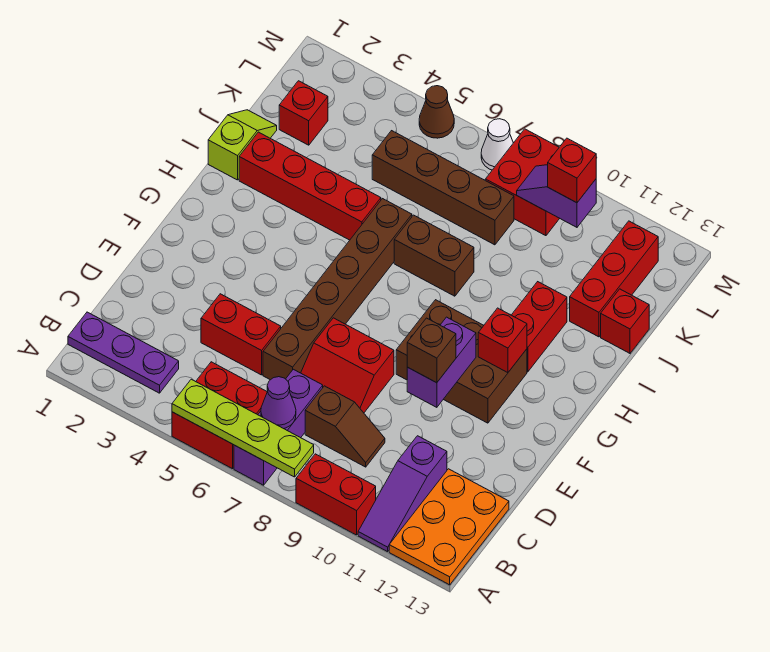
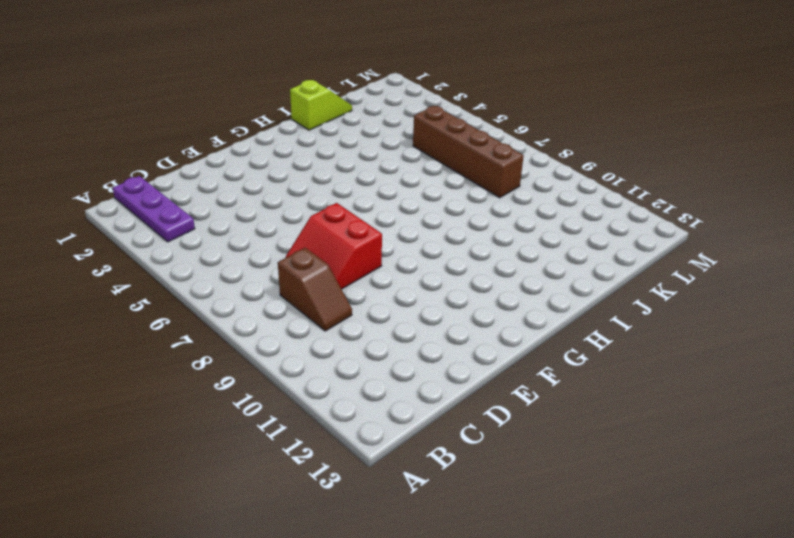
none -> red brick A5:B6 level 1
none -> purple brick A7:C7 level 1
none -> red brick A9:A10 level 1

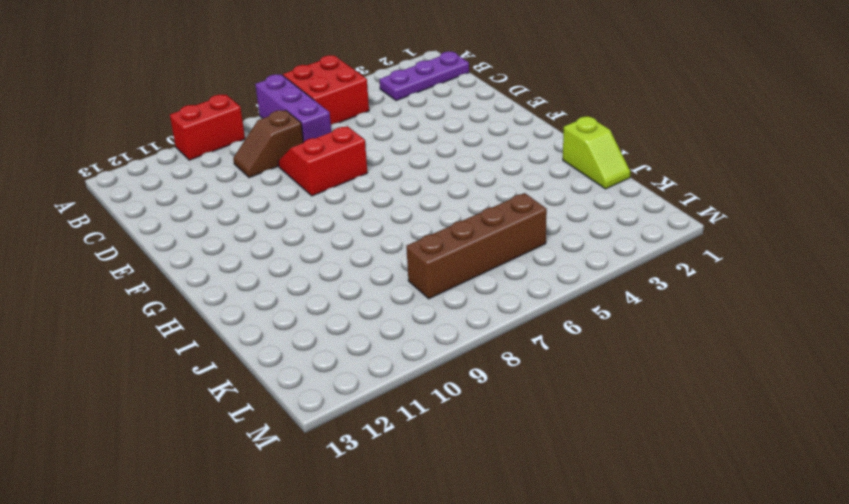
none -> purple slope A11:C11 level 1 top C
none -> orange plate A12:C13 level 1
none -> red brick D4:D5 level 1

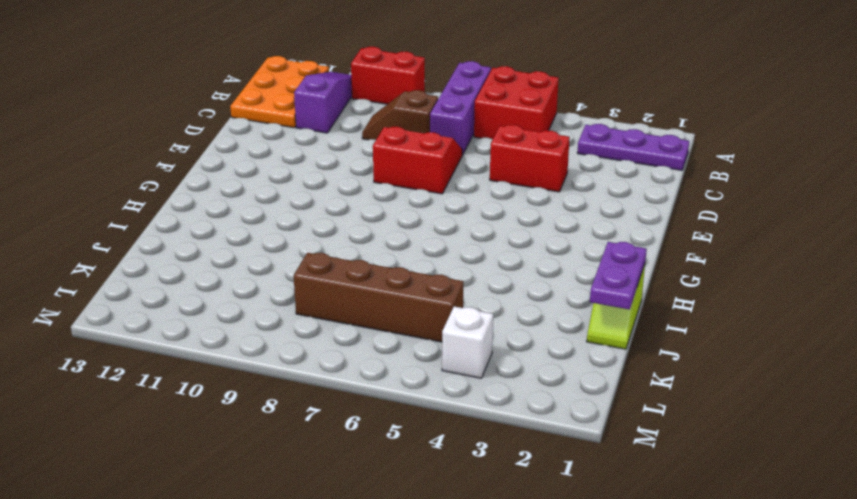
purple plate I1:J1 level 2 -> none
white brick L4 level 1 -> none
none -> brown brick D6:I6 level 1
none -> brown brick F9:G11 level 1
none -> red brick H11:I11 level 1

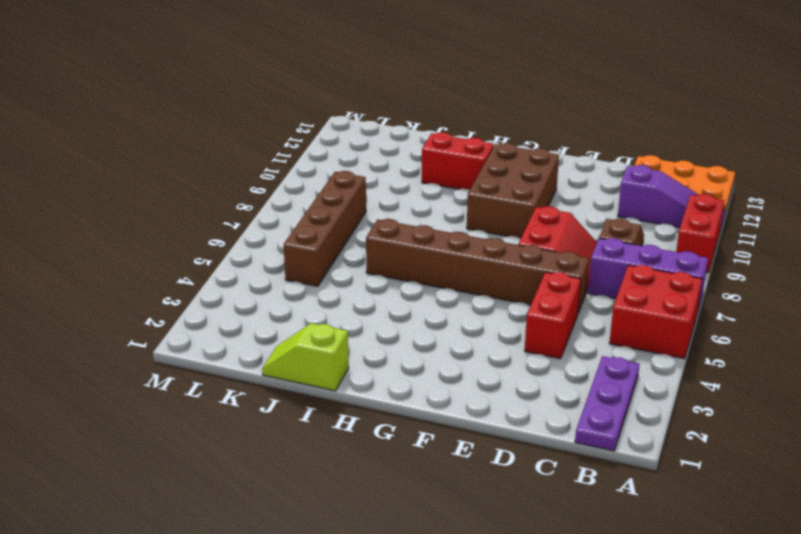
none -> red brick I2:I5 level 1
none -> brown brick I7:I8 level 1
none -> red brick J12:L12 level 1

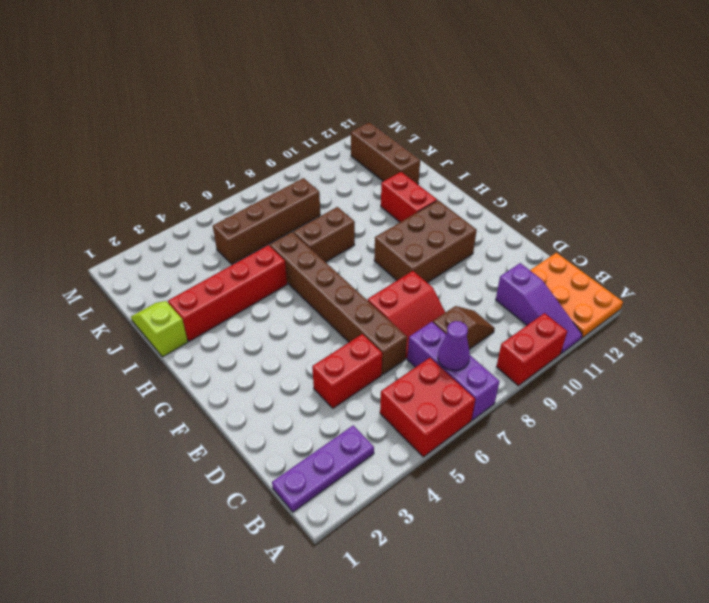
brown brick J12:L12 level 1 -> red brick J12:L12 level 1
none -> red brick J13 level 1
none -> red brick K2 level 1
none -> red brick L8:M9 level 1

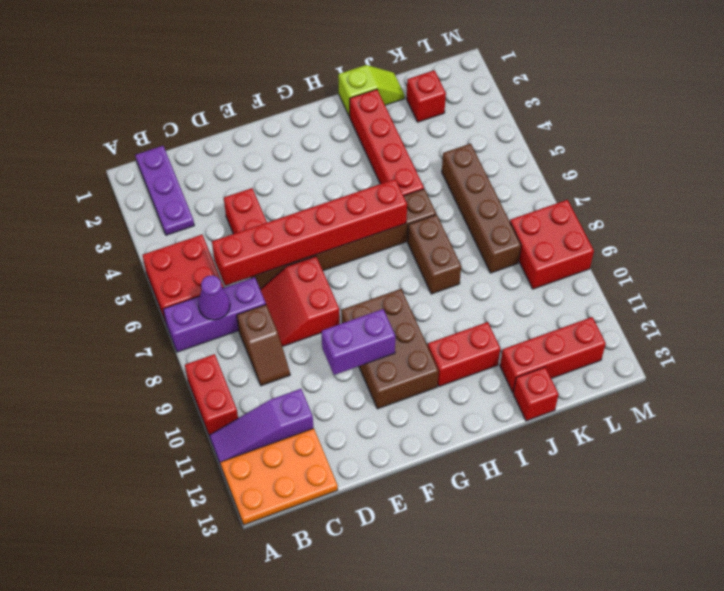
red brick C6:H6 level 2 -> none
none -> brown cone M5 level 1
none -> white cone M7 level 1
none -> lime plate A5:A8 level 2

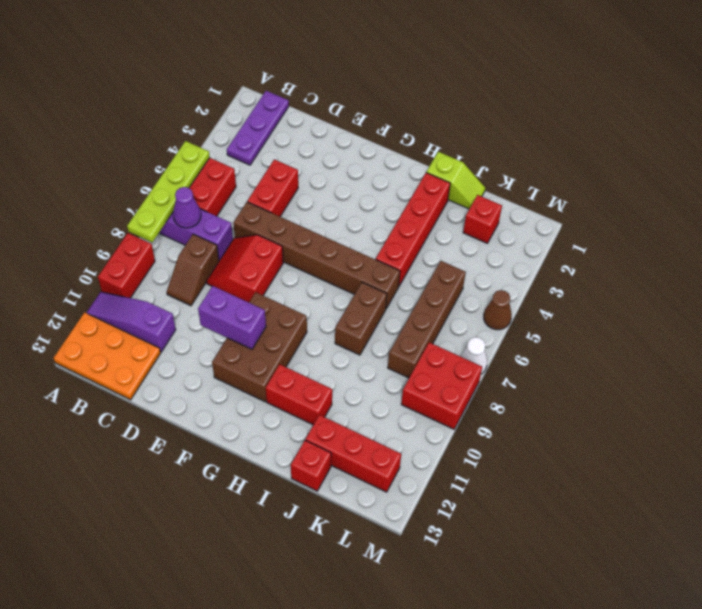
none -> red brick G11 level 2
none -> purple slope L9:L10 level 2 top 10
none -> brown brick E10 level 3

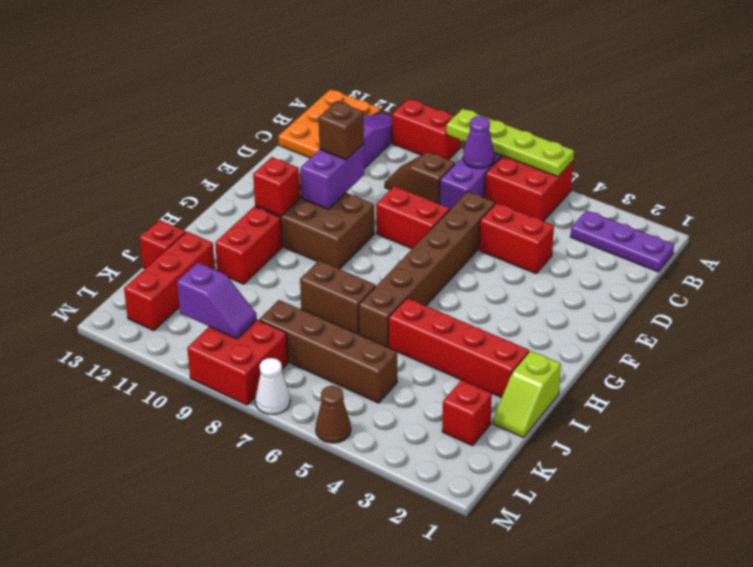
none -> red brick L10 level 3

